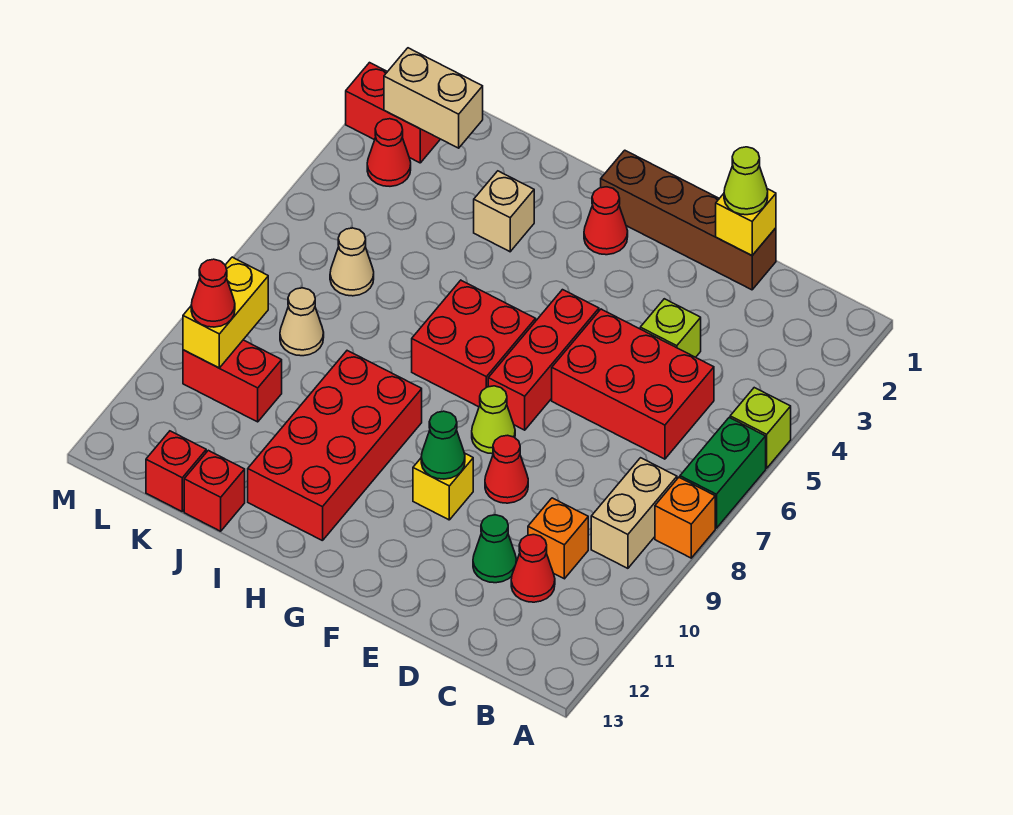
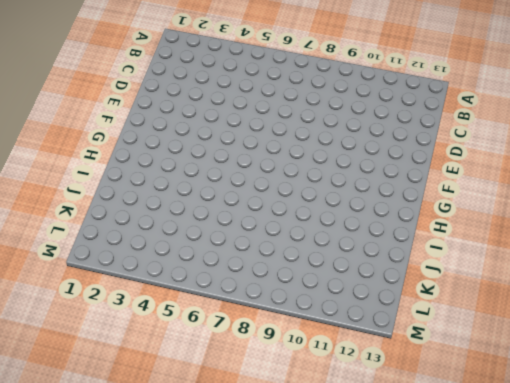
none -> lime brick A5 level 1
none -> green brick A6:A7 level 1
none -> orange brick A8 level 1
none -> tan brick B8:B9 level 1

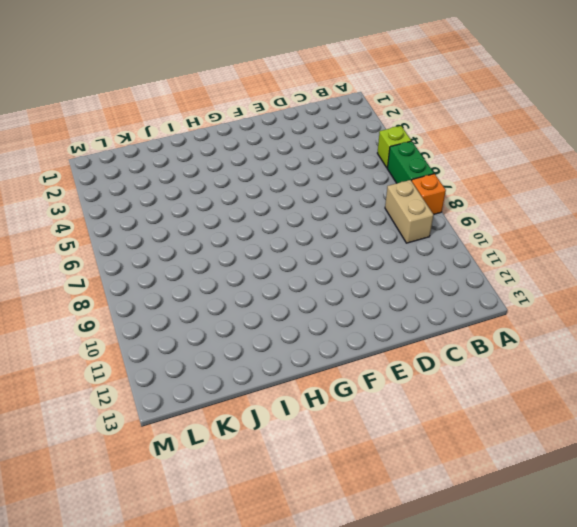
none -> red brick C5:E6 level 1
none -> orange brick C10 level 1
none -> red cone C11 level 1
none -> brown brick D1:G1 level 1

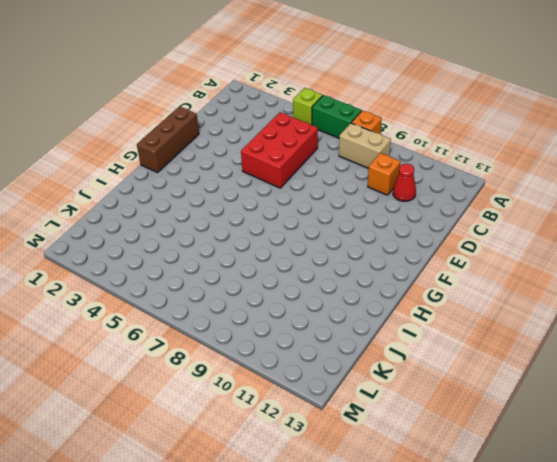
brown brick E1:G1 level 1 -> brown brick D1:G1 level 1
none -> lime brick D4 level 1
none -> green cone D11 level 1
none -> red cone E9 level 1
none -> red brick F5:F7 level 1

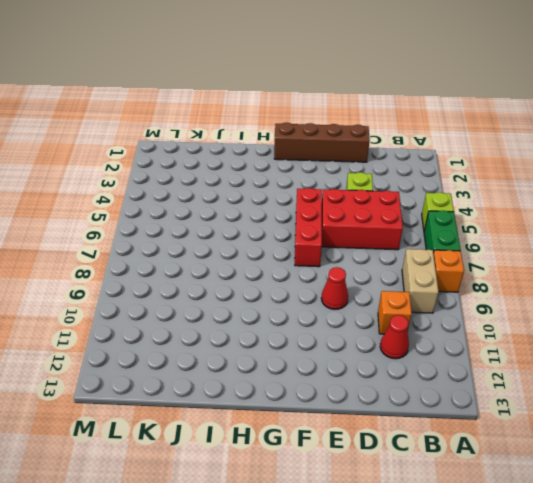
none -> green cone D11 level 1
none -> lime cone F8 level 1
none -> yellow brick F10 level 1
none -> red cone G2 level 1

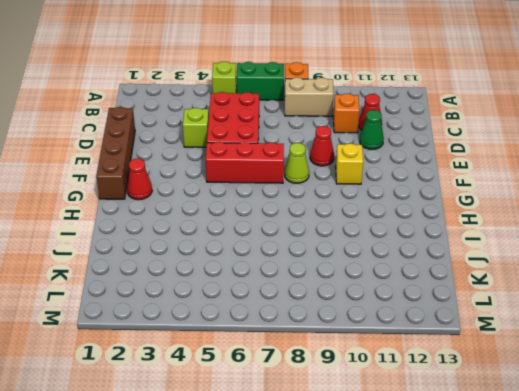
none -> red brick G6:H7 level 1
none -> red brick H9:I12 level 1
none -> tan brick I3 level 1
none -> red brick J13 level 1

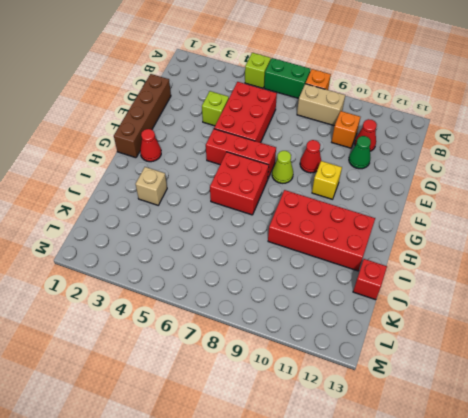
none -> tan cone K6 level 1
none -> tan cone K8 level 1
none -> red brick K10:L10 level 1
none -> red brick K13 level 1

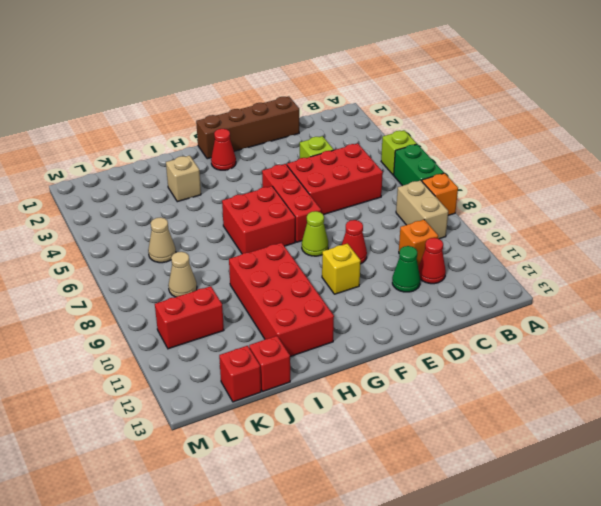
none -> red brick L2:M2 level 1
none -> red cone L3 level 1
none -> yellow brick D1 level 2
none -> green cone F10 level 2

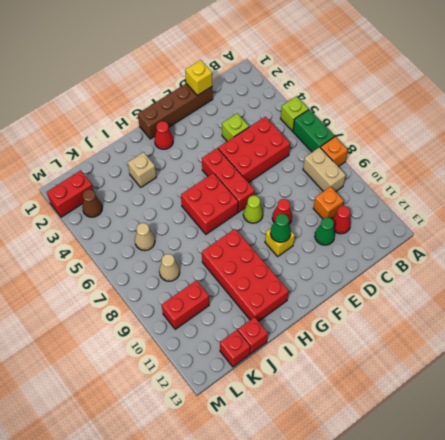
brown cone L3 level 1 -> red cone L3 level 1
none -> tan brick K2:L2 level 2
none -> yellow brick L9:L10 level 2
none -> lime cone D1 level 3
none -> red cone L10 level 3

